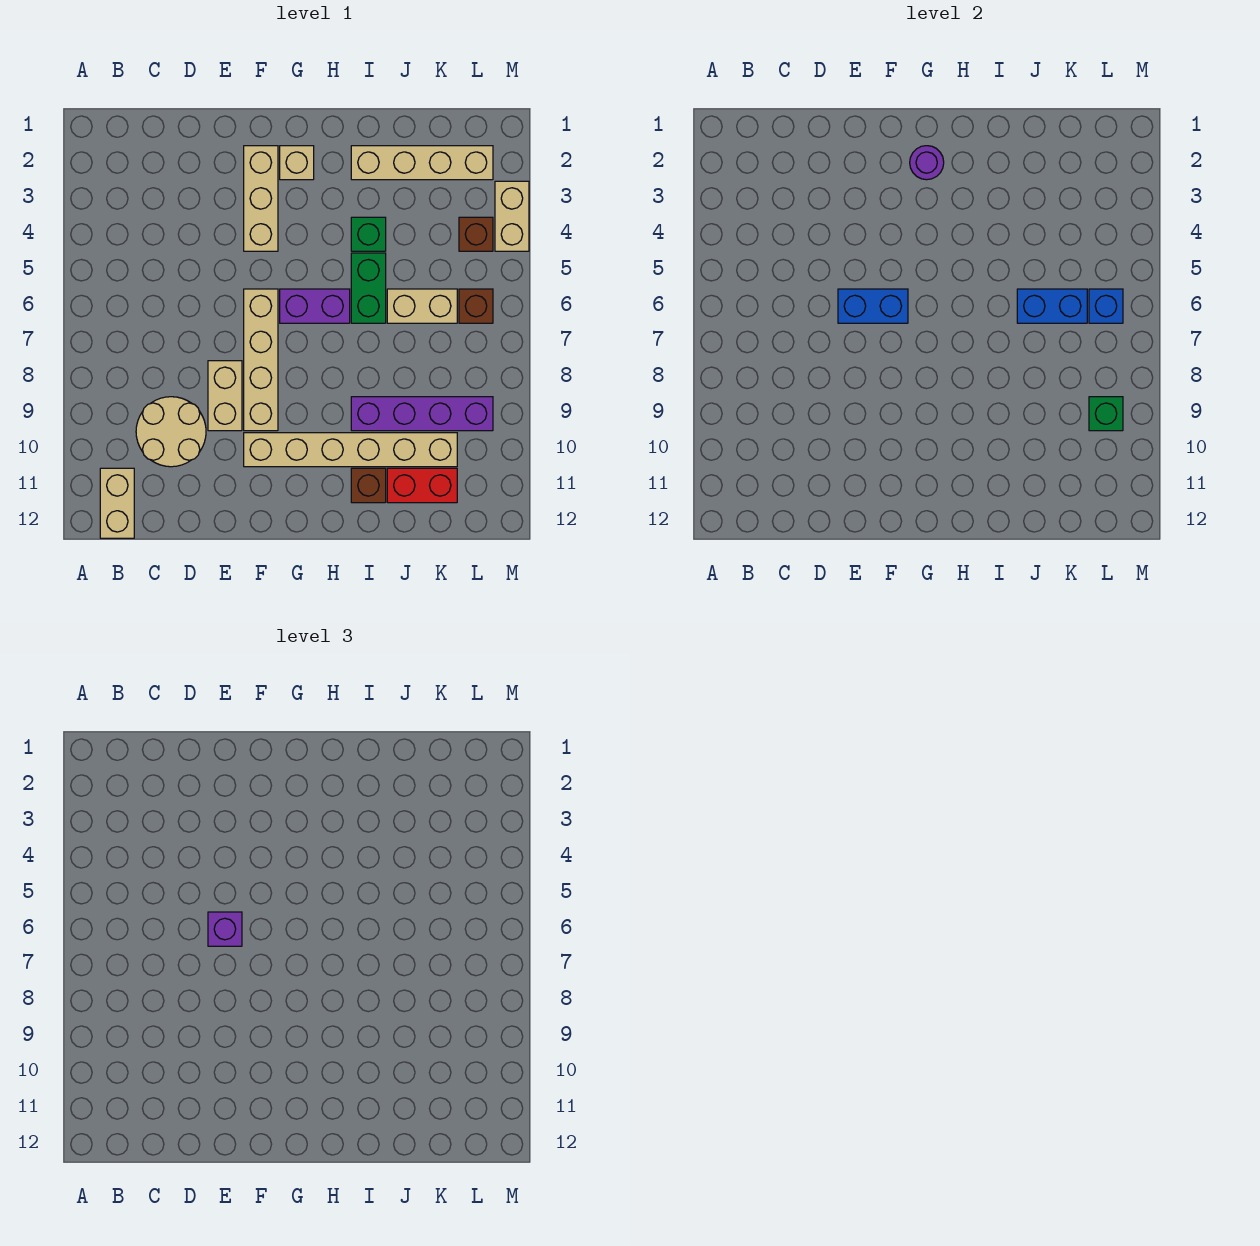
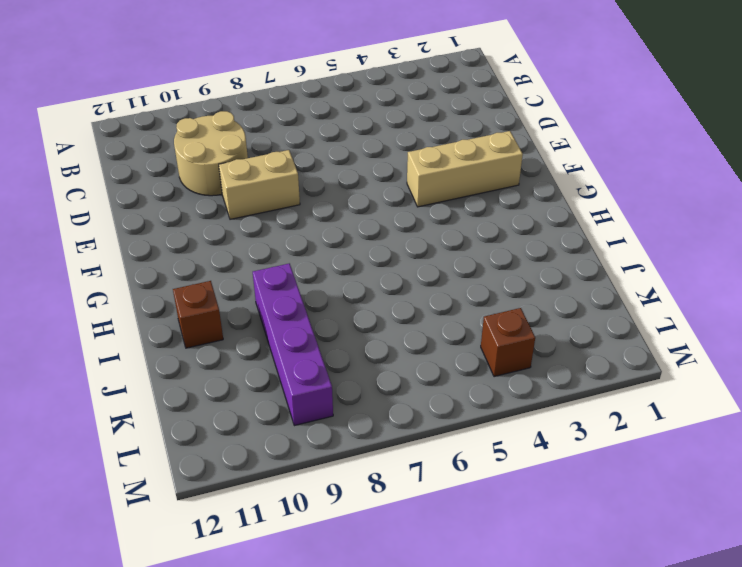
none -> tan brick B11:B12 level 1
none -> tan brick F6:F9 level 1
none -> tan brick F10:K10 level 1

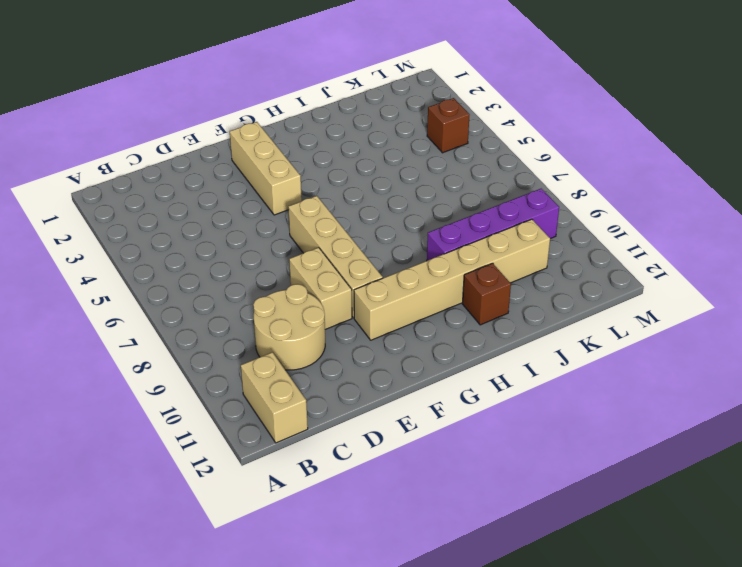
none -> tan brick G2 level 1
none -> purple brick G6:H6 level 1
none -> tan brick I2:L2 level 1

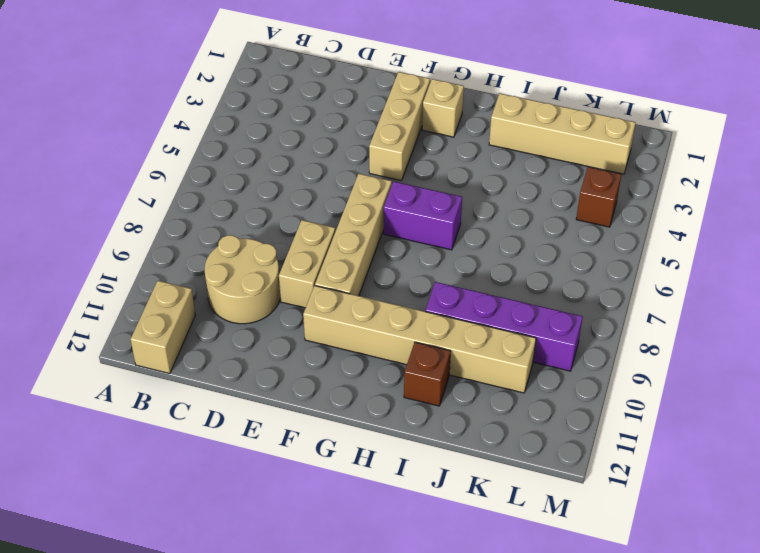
none -> green brick I4 level 1
none -> green brick I5:I6 level 1
none -> tan brick J6:K6 level 1

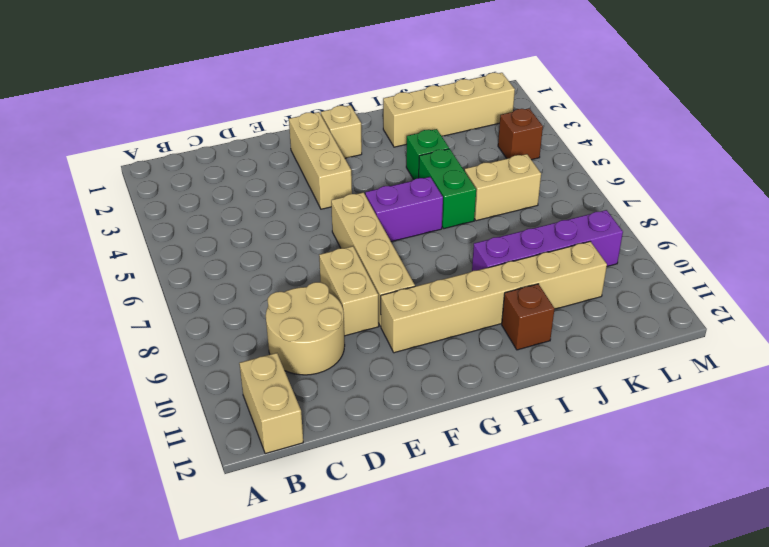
none -> red brick J11:K11 level 1
none -> brown brick L6 level 1
none -> tan brick M3:M4 level 1

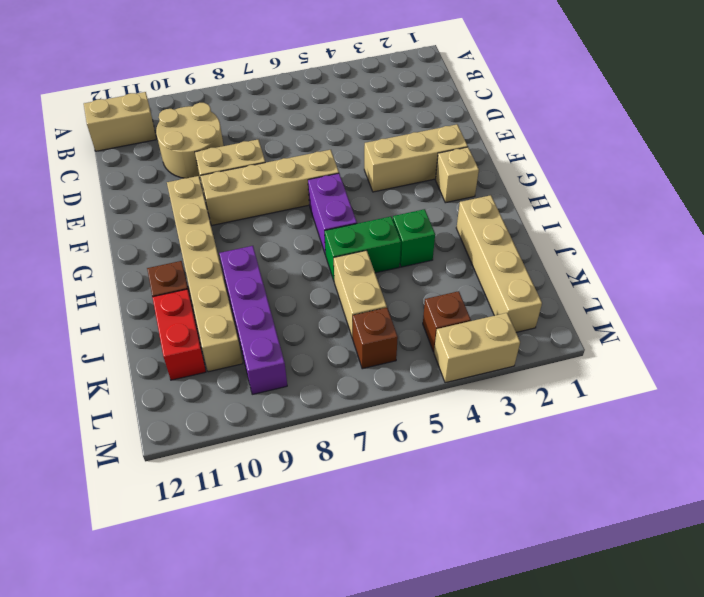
none -> blue brick E6:F6 level 2
none -> purple round brick G2 level 2
none -> blue brick J6:K6 level 2

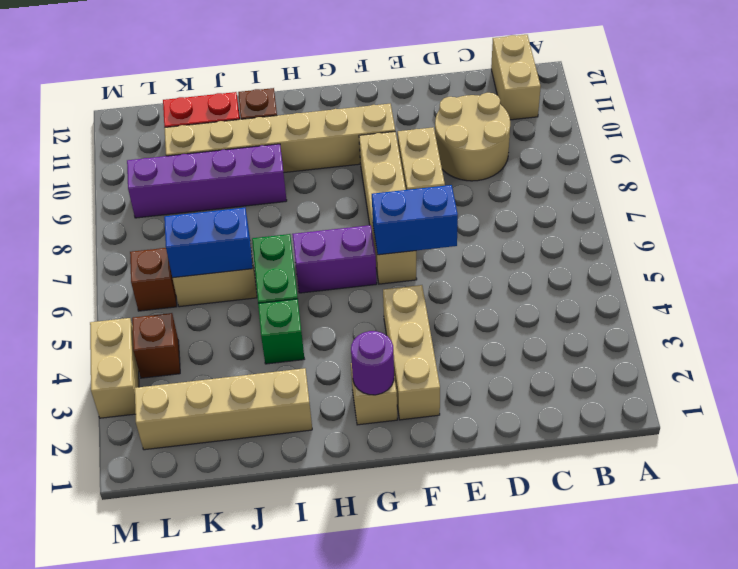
none -> blue brick L6 level 2
none -> green brick L9 level 2
none -> purple brick E6 level 3

